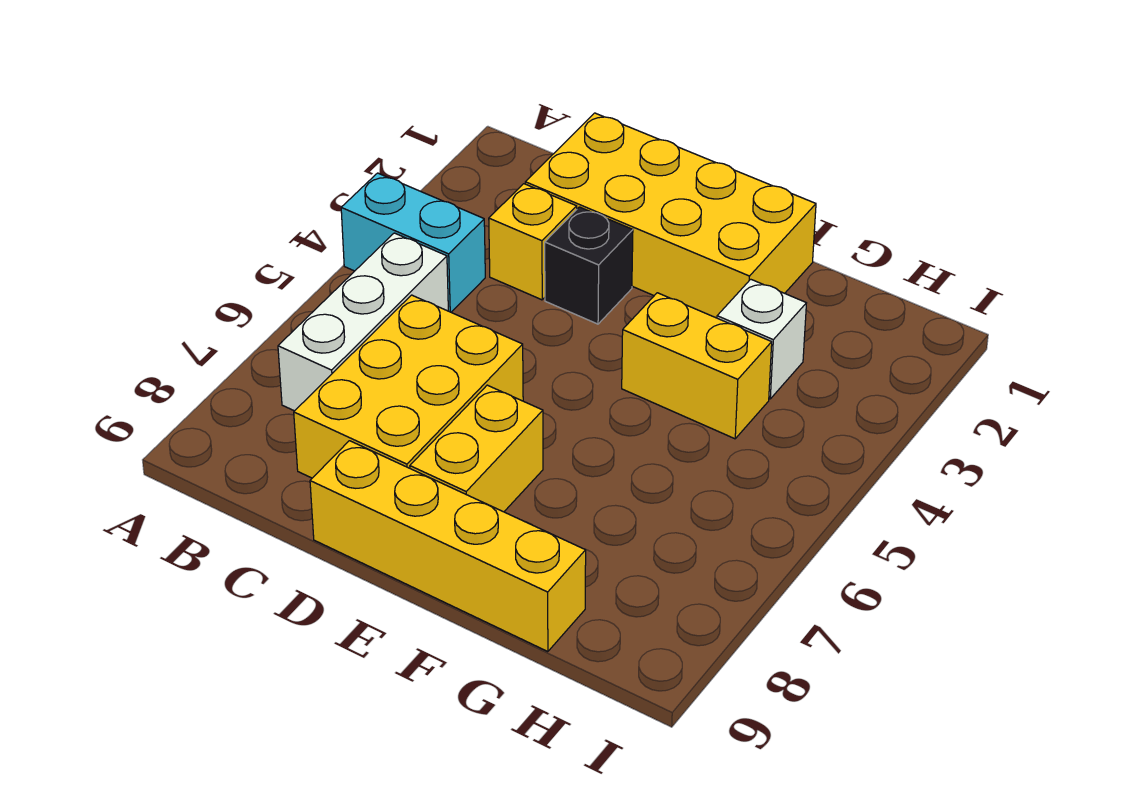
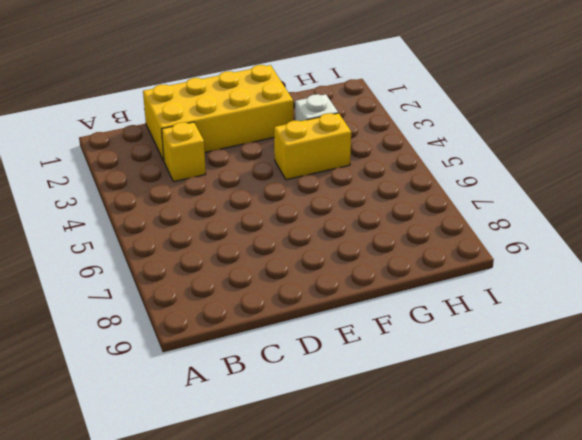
none -> cyan brick A4:B4 level 1
none -> white brick B5:B7 level 1

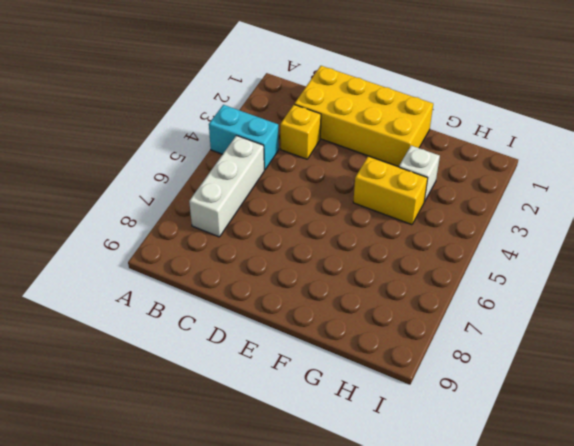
none -> yellow brick C6:D8 level 1
none -> black brick D3 level 1

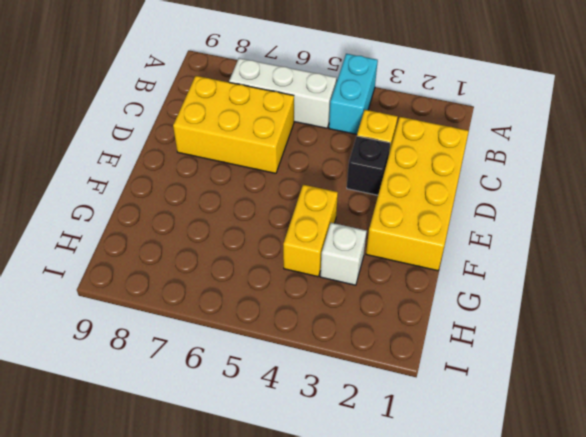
none -> yellow brick D9:G9 level 1
none -> yellow brick E7:E8 level 1

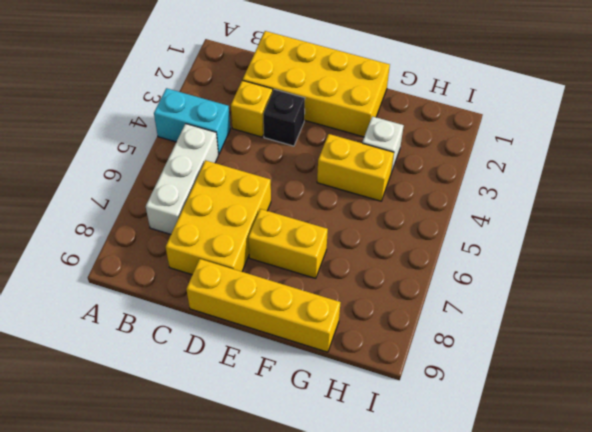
yellow brick E7:F7 level 1 -> yellow brick E7:E8 level 1

